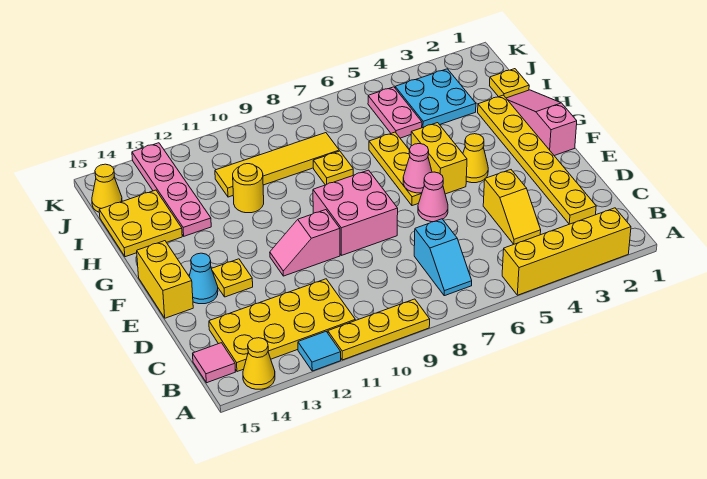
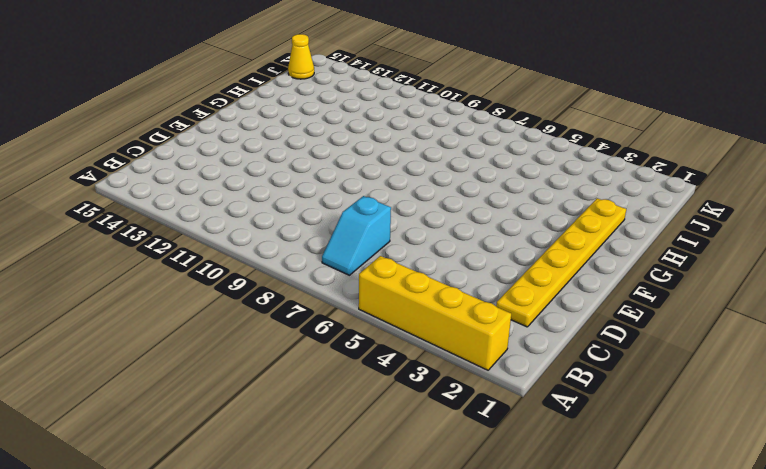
none -> yellow plate A9:A11 level 1
none -> cyan tile A12 level 1
none -> yellow cone A14 level 1

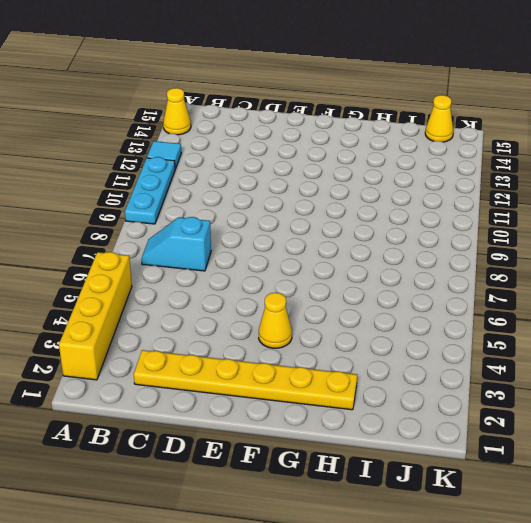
cyan plate A9:A11 level 1 -> yellow plate A9:A11 level 1
none -> yellow plate B11:C14 level 1
none -> pink tile B15 level 1
none -> yellow slope C4:D4 level 1 top D

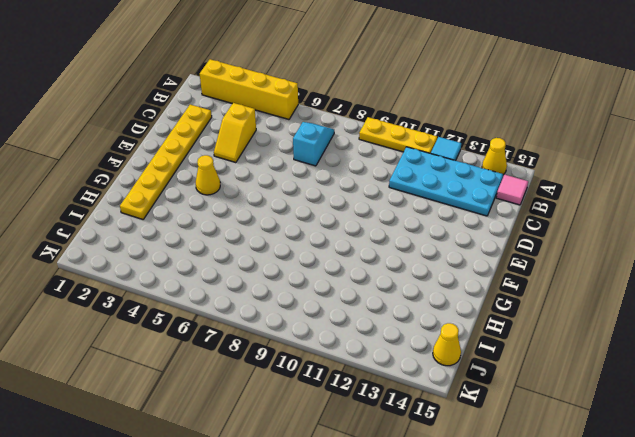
cyan plate B11:C14 level 1 -> yellow plate B11:C14 level 1
yellow slope C4:D4 level 1 top C -> yellow slope C4:D4 level 1 top D
none -> pink cone E6 level 1
none -> pink brick E8:F9 level 1
none -> pink slope E10:E11 level 1 top 10

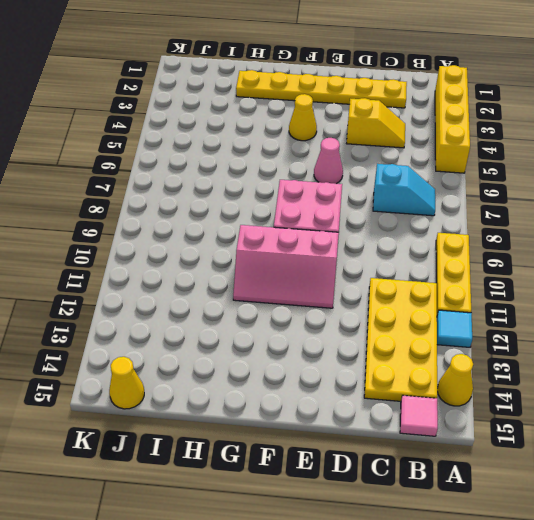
pink slope E10:G11 level 1 top 10 -> pink slope E10:E11 level 1 top 10
none -> yellow plate E13 level 1
none -> cyan cone E14 level 1
none -> yellow brick E15:F15 level 1

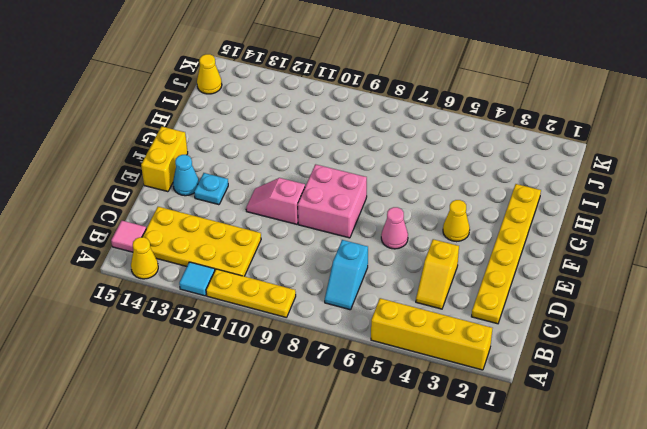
cyan plate E13 level 1 -> yellow plate E13 level 1
none -> pink slope F1:H1 level 1 top F
none -> yellow brick F5:G5 level 1
none -> yellow plate F6:H6 level 1

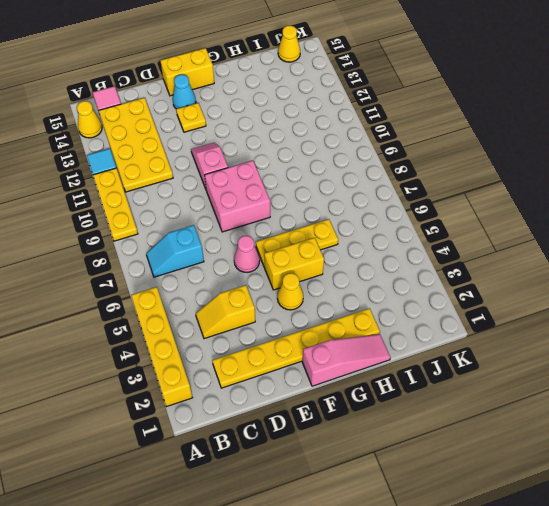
none -> yellow plate H8 level 1
none -> yellow round brick H11 level 1
none -> pink plate H13:K13 level 1

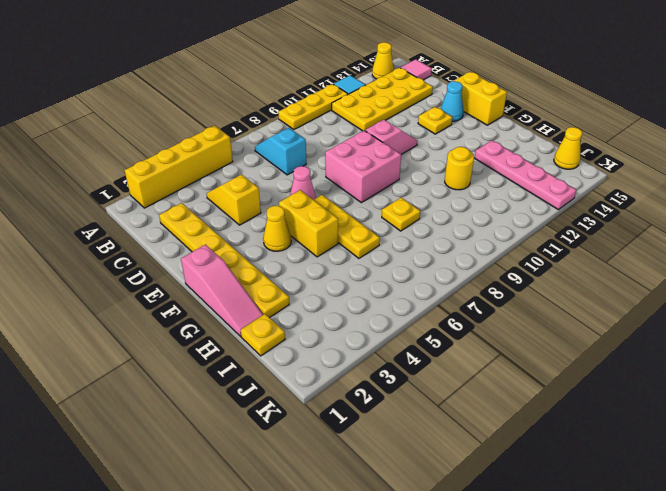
none -> yellow plate H14:I15 level 1
none -> cyan plate I3:J4 level 1
none -> pink plate I5:J5 level 1

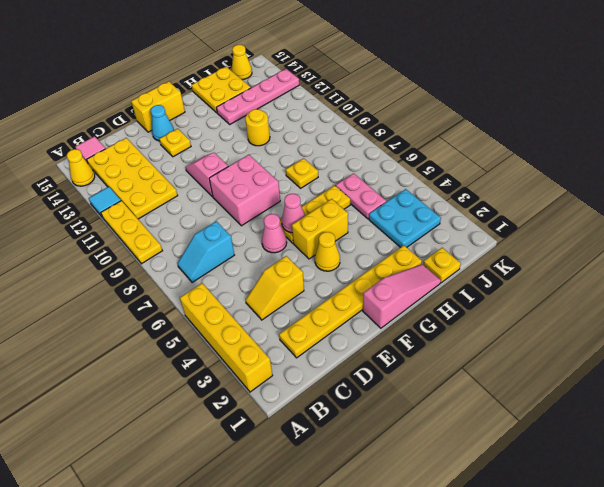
pink plate I5:I6 level 1 -> pink plate I5:J5 level 1
none -> yellow tile I8:I11 level 1

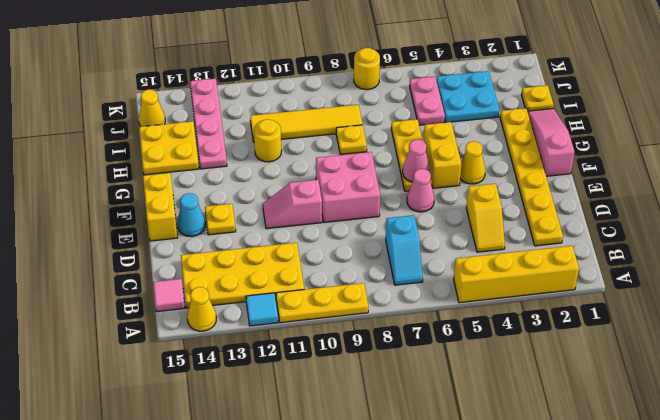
yellow round brick K7 level 1 -> none

